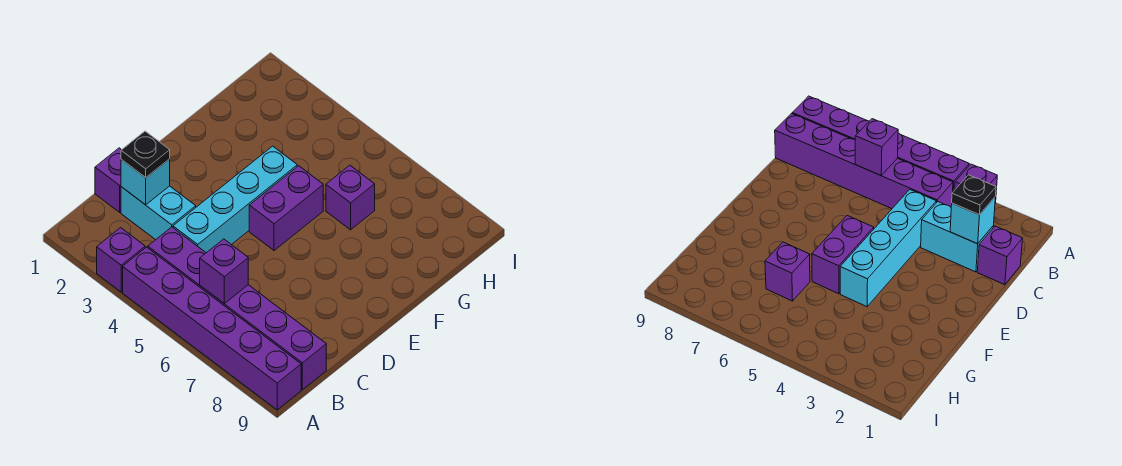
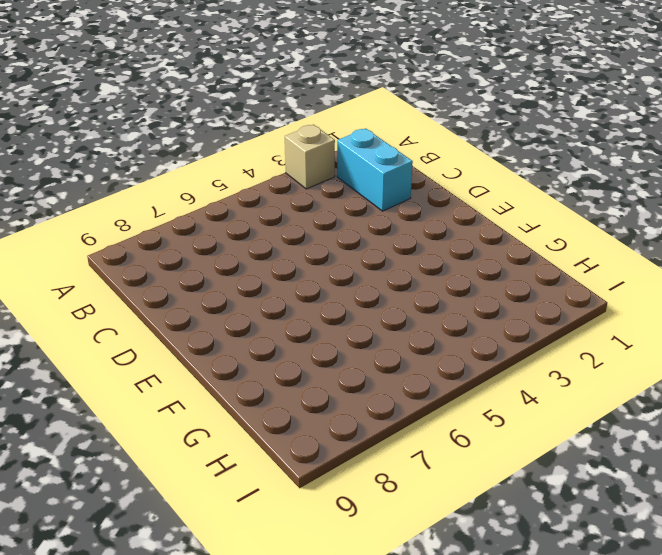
tan brick A3 level 1 -> purple brick A3 level 1
cyan brick B2:C2 level 1 -> cyan brick C2:C3 level 1
none -> purple brick A4:A9 level 1
none -> purple brick B4:B9 level 1

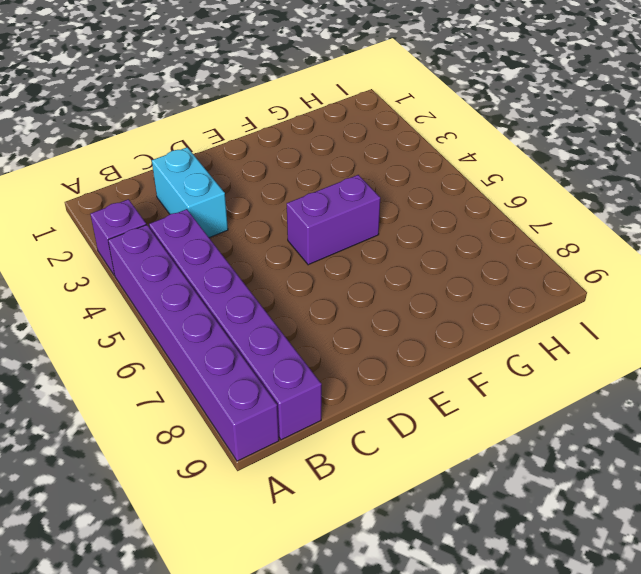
none -> purple brick C1 level 1
none -> cyan brick C4:F4 level 1

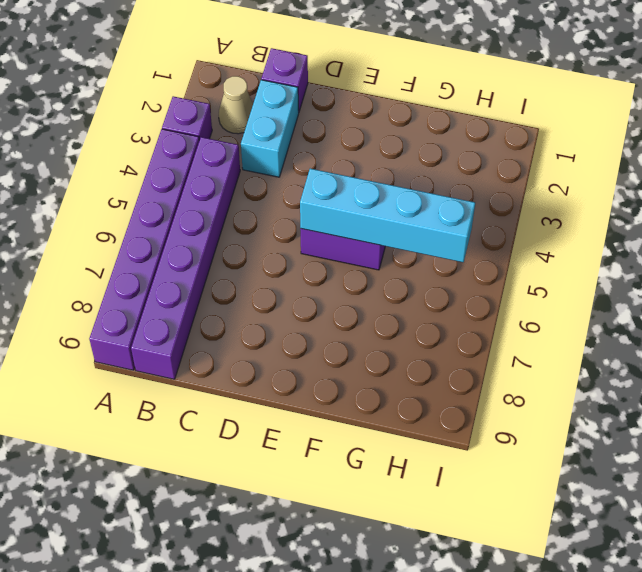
tan cone B2 level 1 -> none
cyan brick E5:H5 level 2 -> cyan brick C4:F4 level 1
none -> purple brick G6 level 1
none -> purple brick B6 level 2

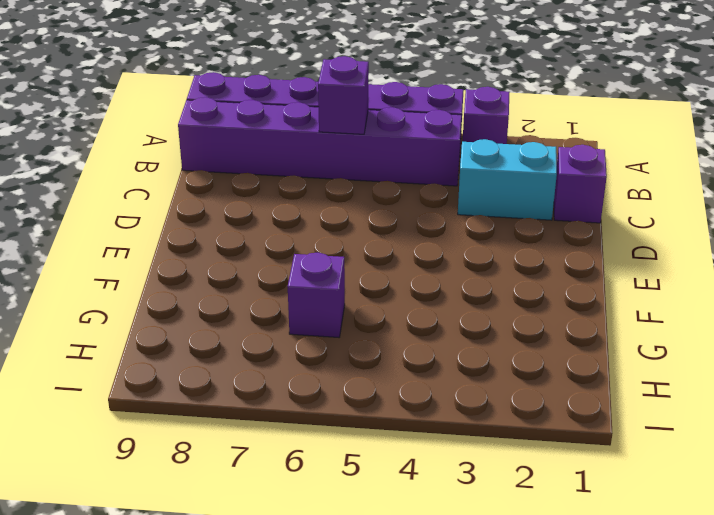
none -> cyan brick C4:F4 level 1
none -> purple brick E5:F5 level 1

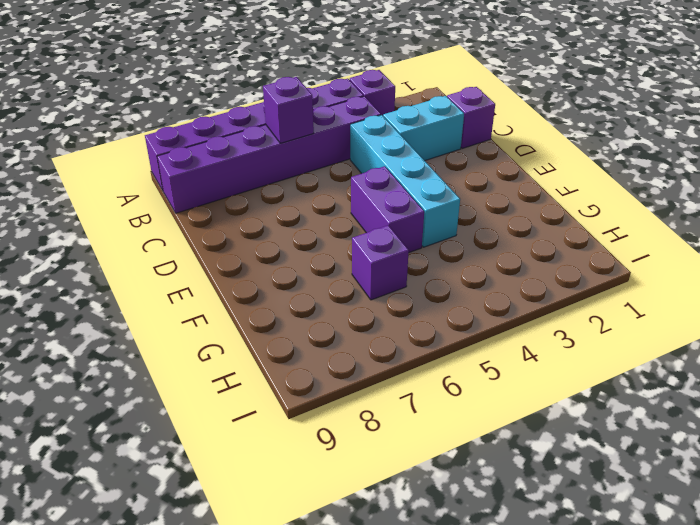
none -> cyan brick C2 level 2
none -> black plate C2 level 3

